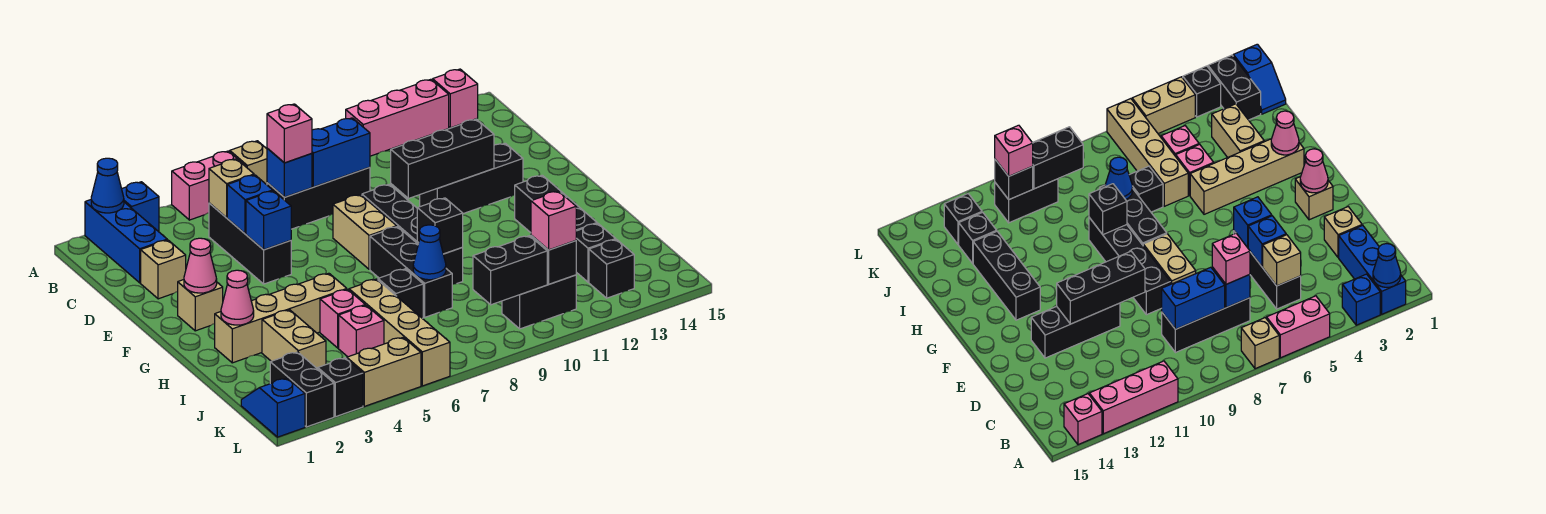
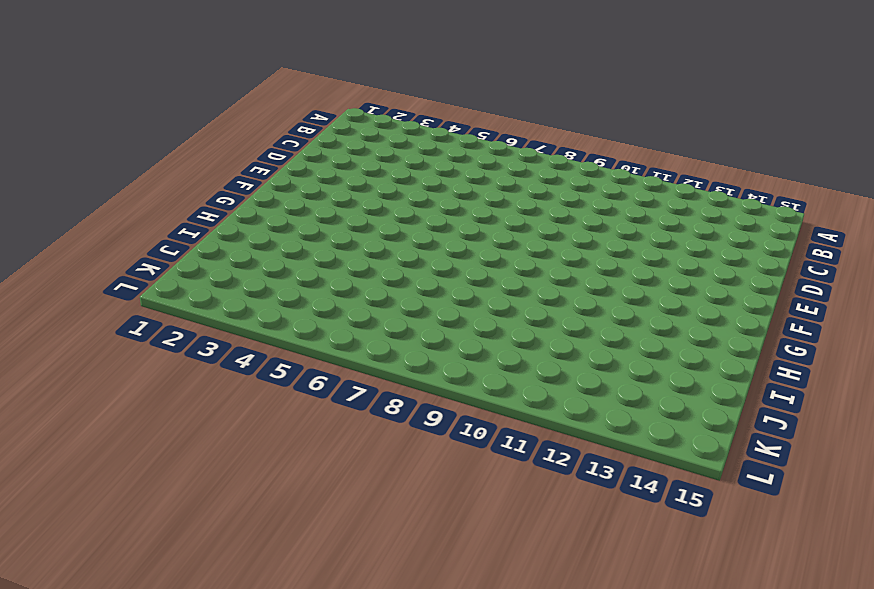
none -> blue brick A2:C2 level 1
none -> blue brick A3 level 1
none -> pink brick A5:A6 level 1
none -> tan brick A7 level 1

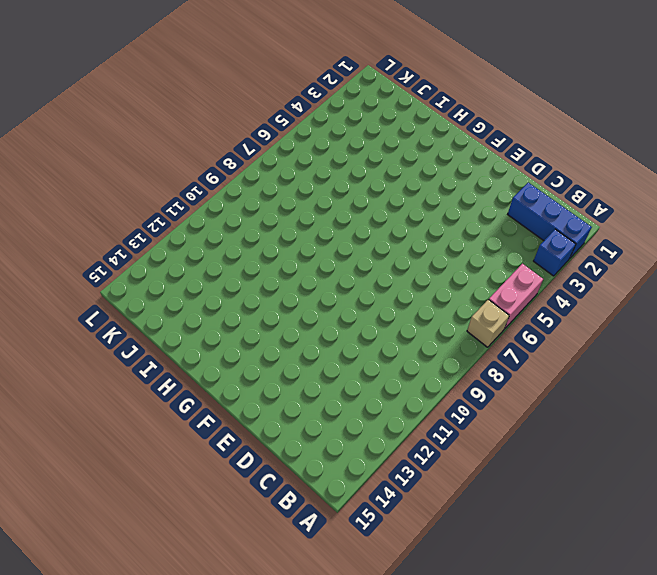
none -> pink brick A11:A13 level 1
none -> pink brick A14 level 1
none -> black brick C5:E5 level 1
none -> black brick C7:C9 level 1

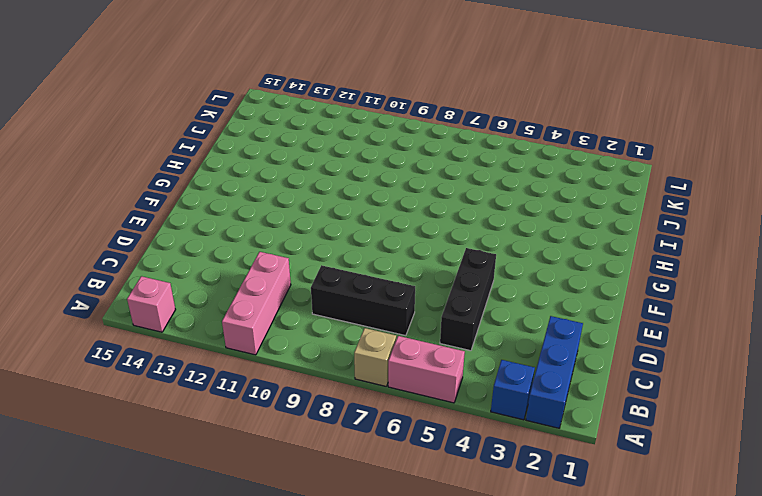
pink brick A11:C11 level 1 -> pink brick A11:A13 level 1
none -> tan brick D2 level 1
none -> tan brick E8:F8 level 1
none -> black brick E9:H9 level 1
none -> black brick E11:E13 level 1

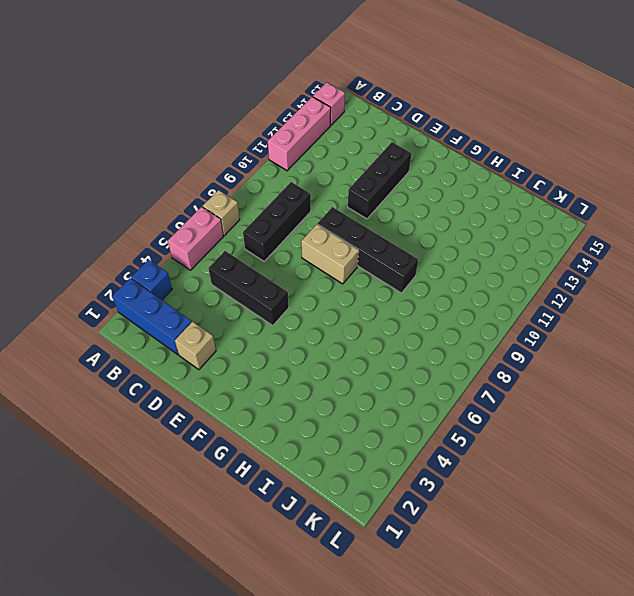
none -> tan brick F2 level 1
none -> black brick G8:I8 level 1
none -> black brick G13:I13 level 1
none -> tan brick H2:H5 level 1

